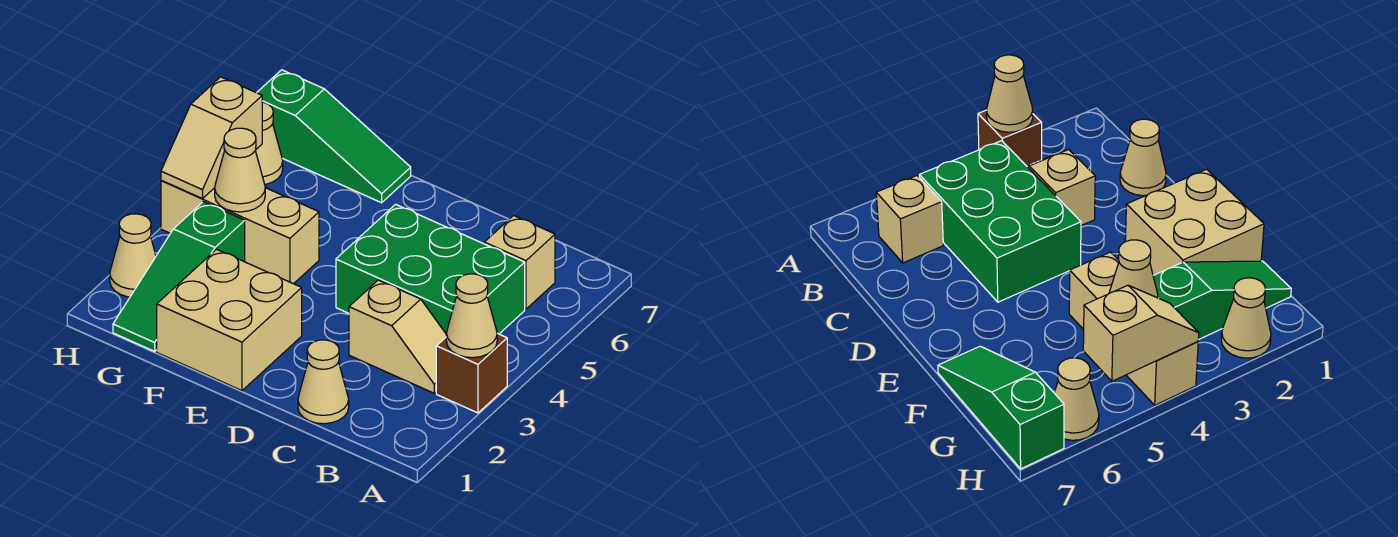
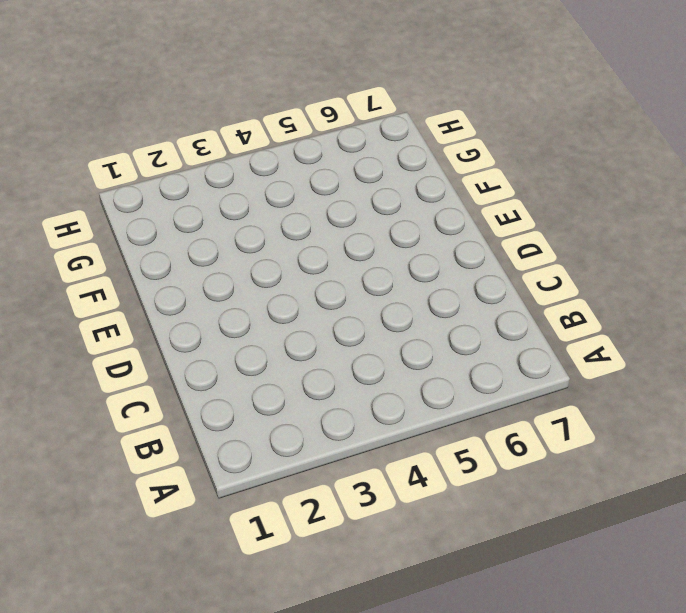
none -> brown brick A3 level 1
none -> tan slope B3:C3 level 1 top C
none -> green brick B4:D5 level 1

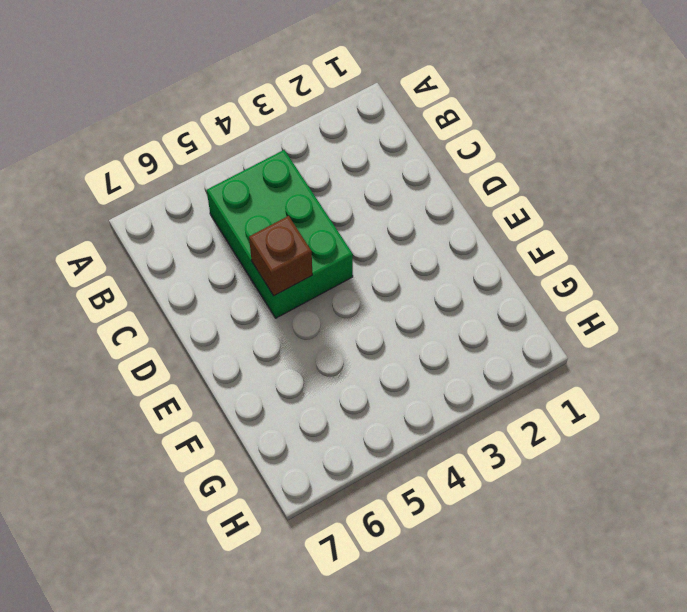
brown brick D5 level 2 -> brown brick A3 level 1
none -> tan slope B3:C3 level 1 top C
none -> tan brick B6 level 1
none -> tan cone C1 level 1

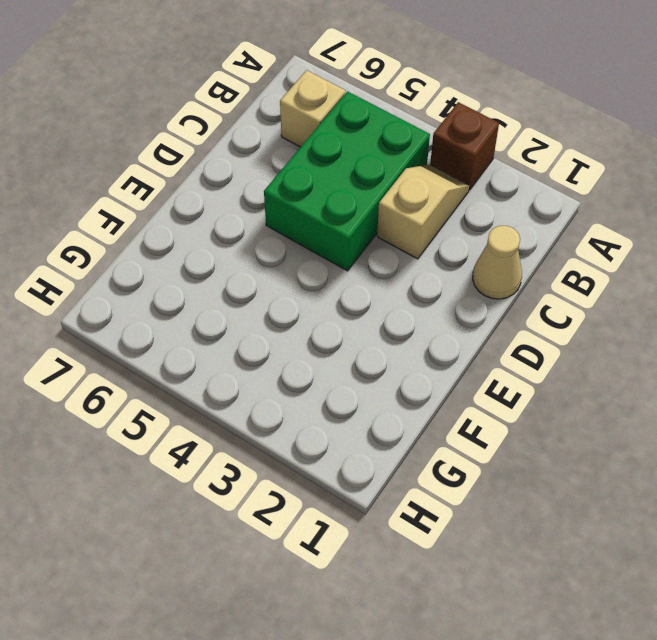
none -> tan brick E1:F2 level 1
none -> tan brick F4:H4 level 1
none -> green slope F7:H7 level 1 top H

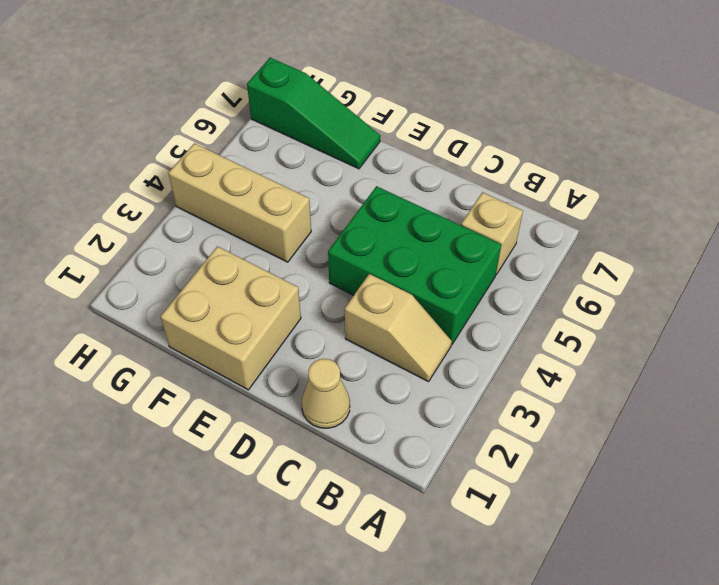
none -> brown brick A3 level 1
none -> green slope G1:G3 level 1 top 3
none -> tan cone H2 level 1

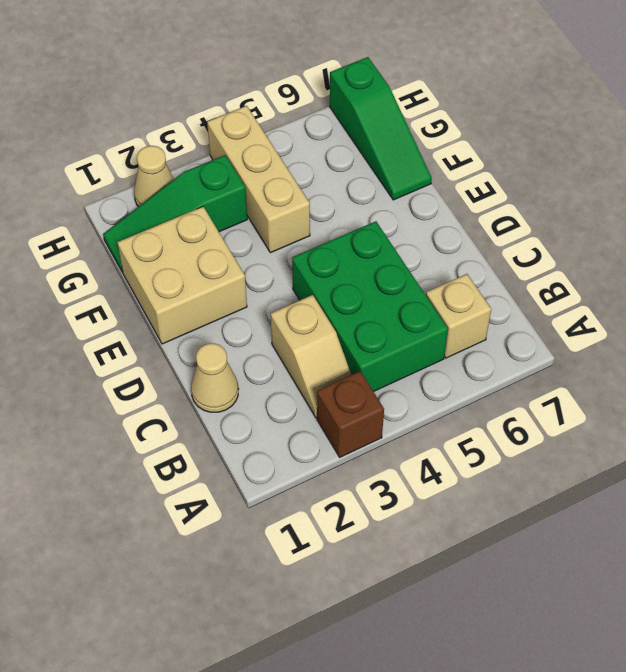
none -> tan cone H6 level 1
none -> tan cone A3 level 2
none -> tan cone G4 level 2

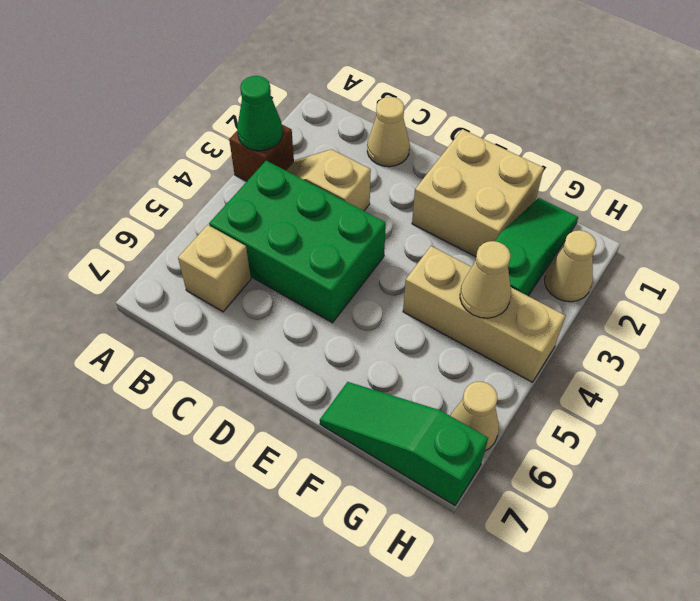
green cone A3 level 2 -> tan cone A3 level 2
none -> tan slope H4:H5 level 2 top 5

